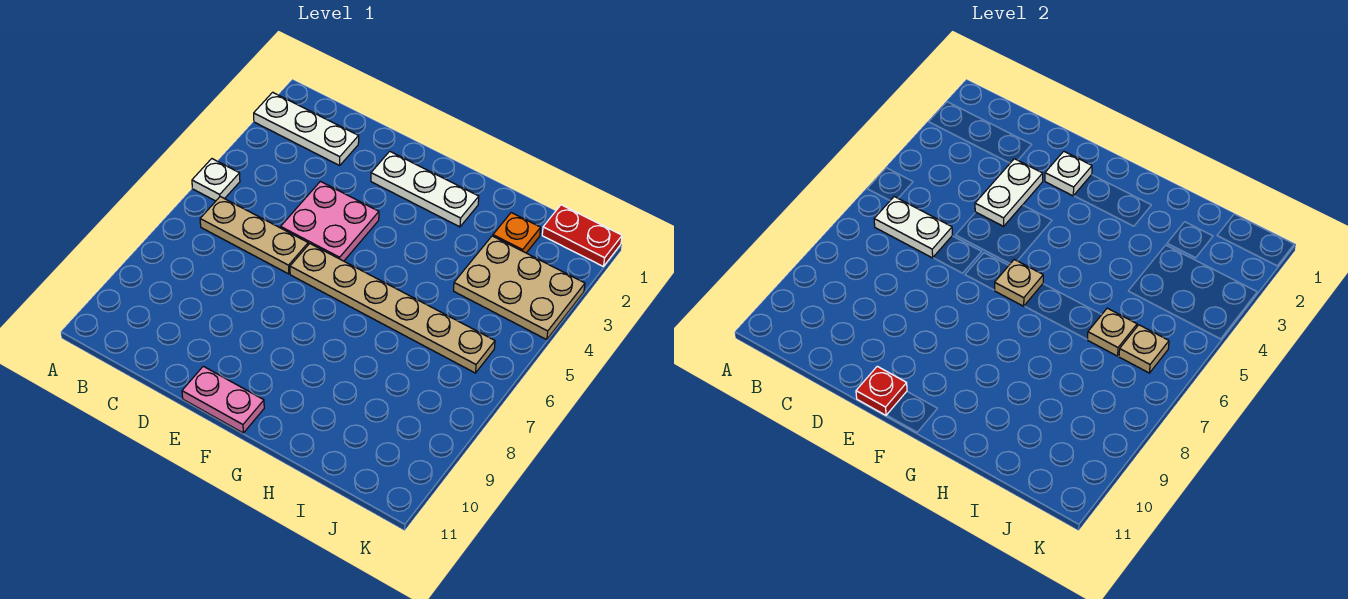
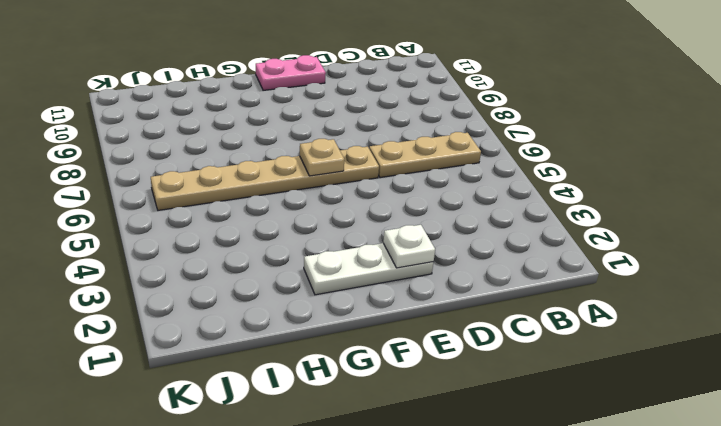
none -> white plate A2:C2 level 1
none -> white plate A5 level 1
none -> pink plate D4:E5 level 1

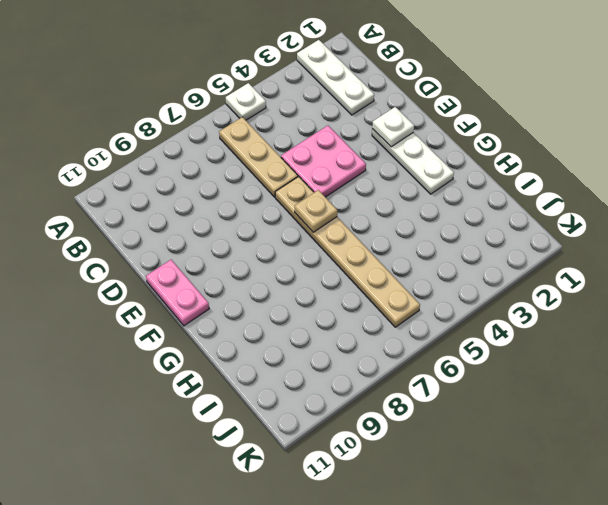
none -> orange plate I2 level 1
none -> tan plate I3:K4 level 1
none -> red plate J1:K1 level 1

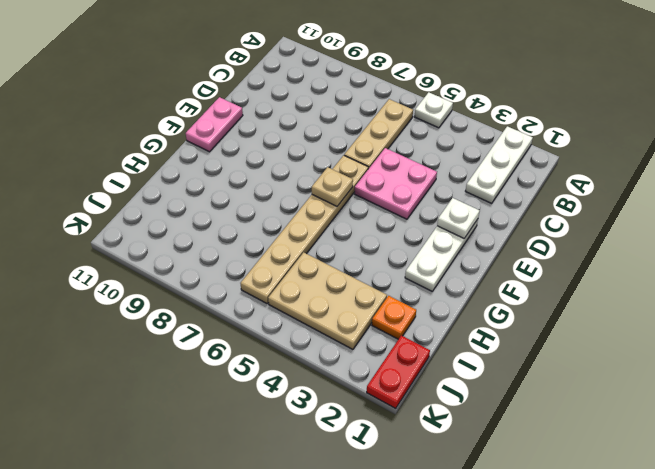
tan plate I3:J5 level 1 -> tan plate I3:K4 level 1
none -> white plate B6:C6 level 2
none -> white plate D3:D4 level 2
none -> red plate E11 level 2

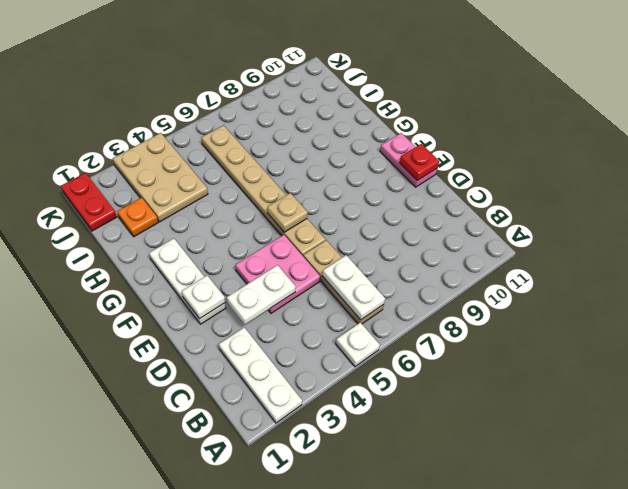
none -> tan plate I6 level 2
none -> tan plate J6 level 2

